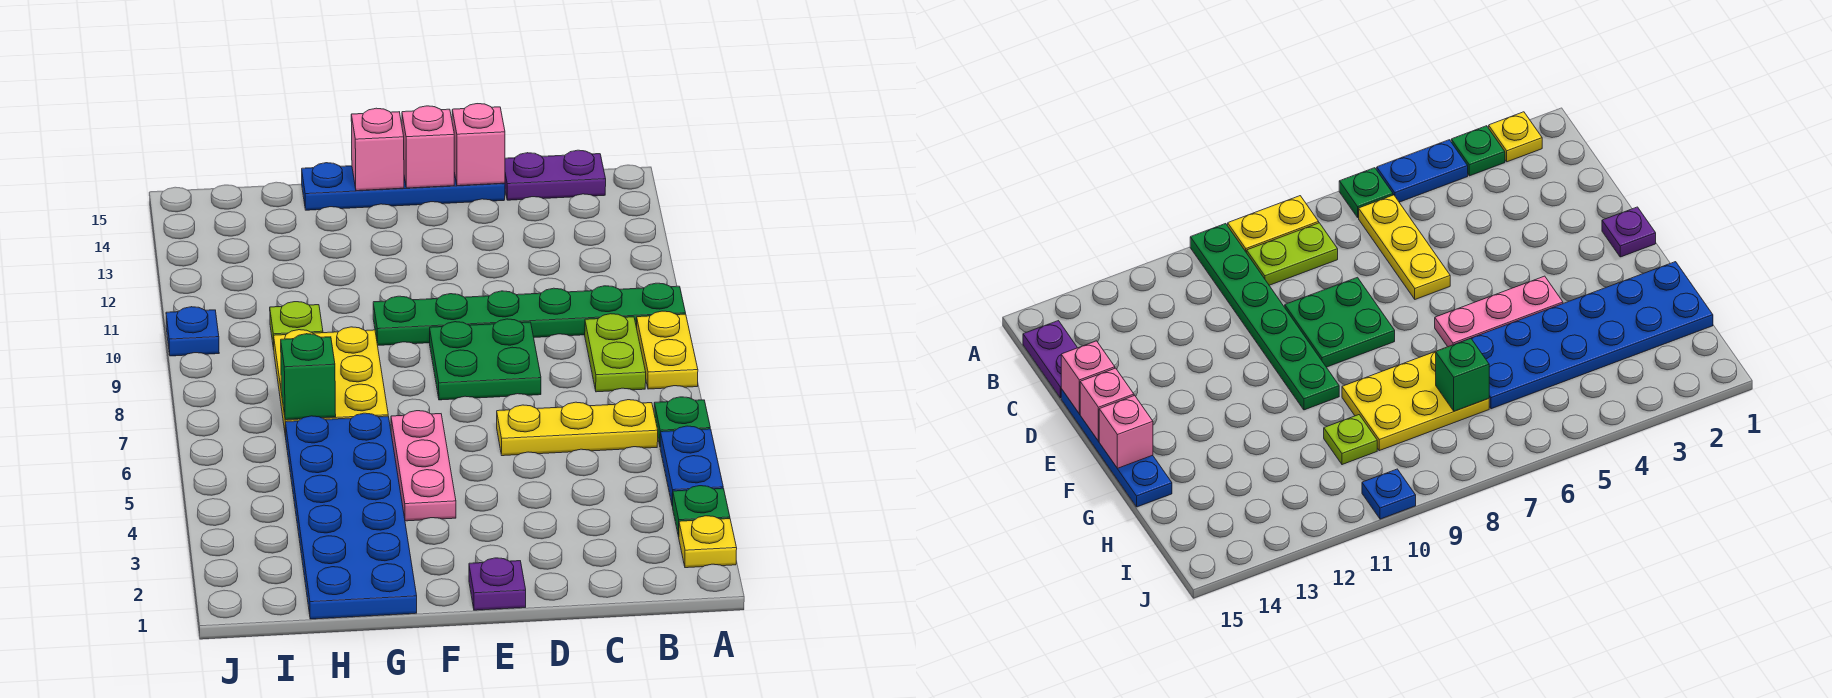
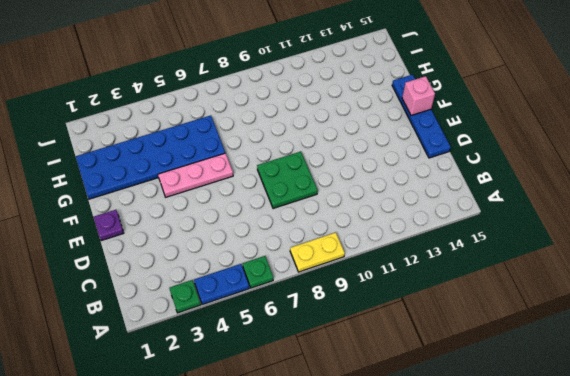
none -> yellow plate A2 level 1
none -> green plate A10:F10 level 1
none -> yellow plate B6:D6 level 1

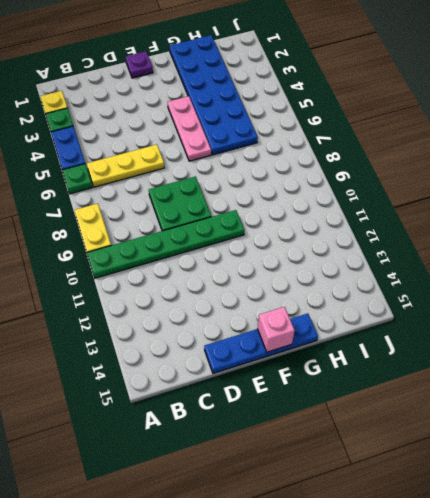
none -> lime plate B8:B9 level 1
none -> purple plate B15:C15 level 1
none -> yellow plate G7:H9 level 1

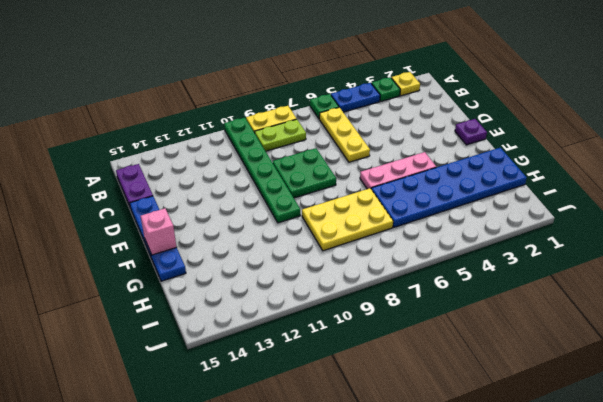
none -> lime plate H10 level 1
none -> blue plate J10 level 1
none -> pink brick D15 level 2

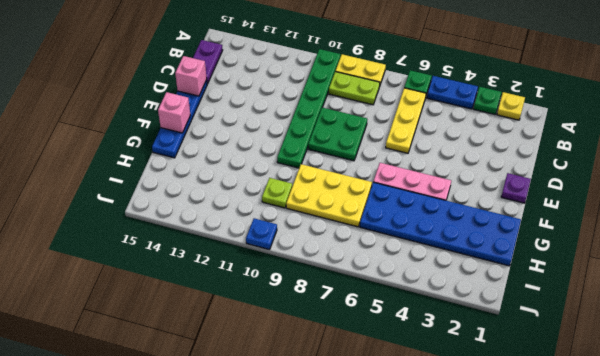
none -> pink brick E15 level 2
none -> green brick H7 level 2

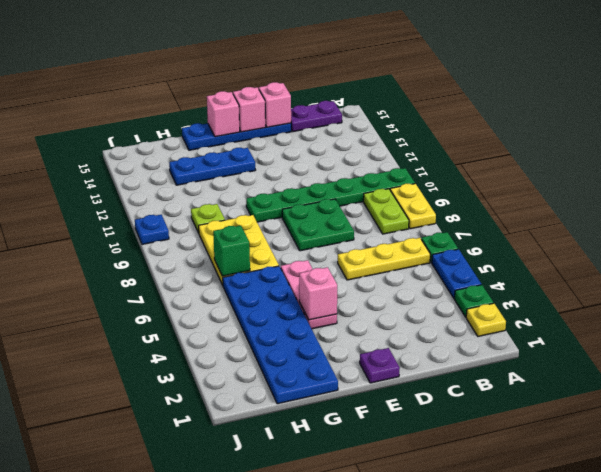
pink brick F4 level 2 -> none
blue plate F13:H13 level 1 -> none

